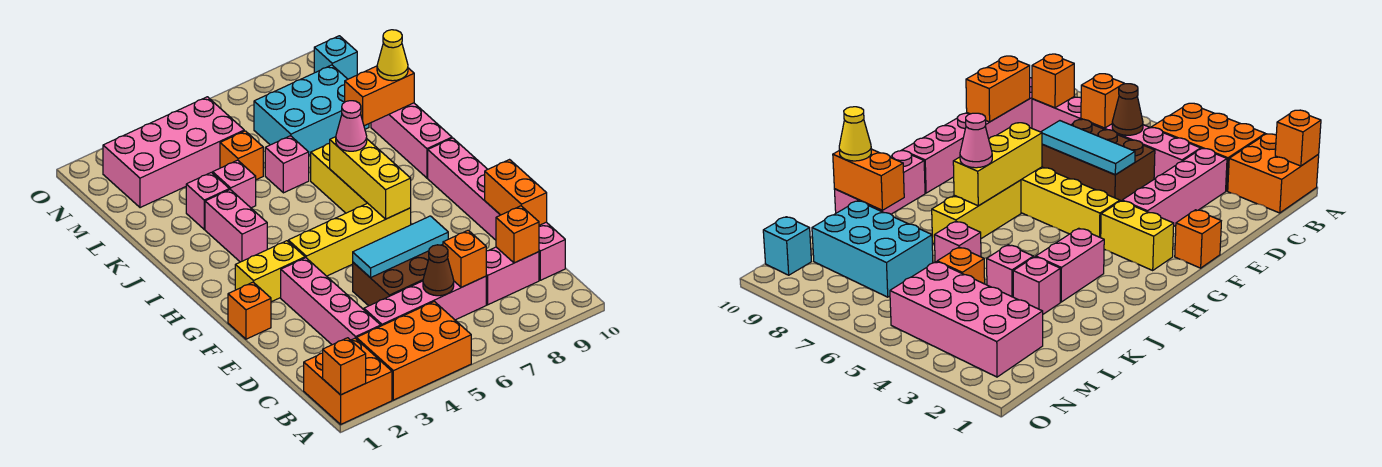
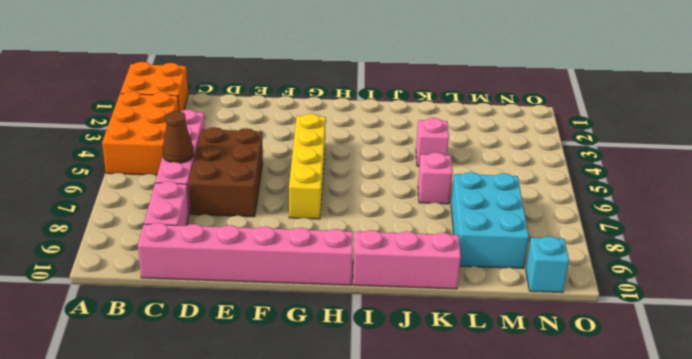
none -> pink brick C3:F3 level 1
none -> orange brick F1 level 1
none -> yellow brick G2:G3 level 1
none -> yellow brick H7:J7 level 1

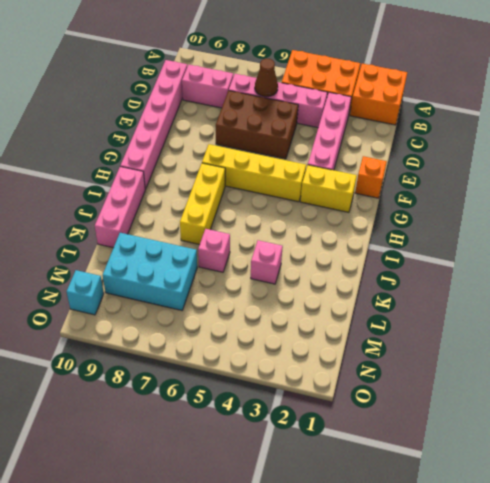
none -> pink brick I3:J3 level 1
none -> pink brick K3 level 1
none -> orange brick L5 level 1
none -> pink brick M2:N5 level 1

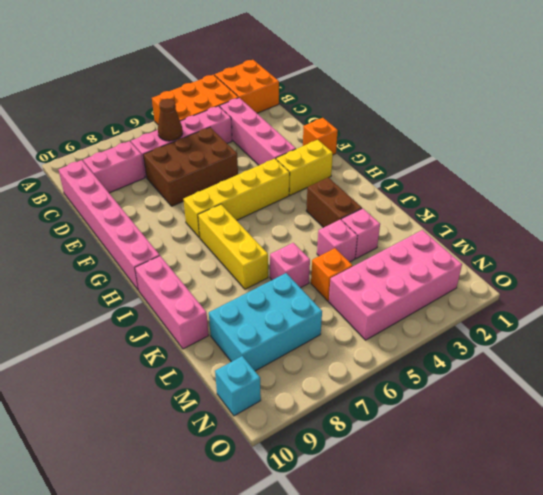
brown brick I3:J3 level 1 -> pink brick I3:J3 level 1
none -> orange brick A1 level 2
none -> orange brick C7 level 2
none -> orange brick C9 level 2
none -> orange brick D10:E10 level 2

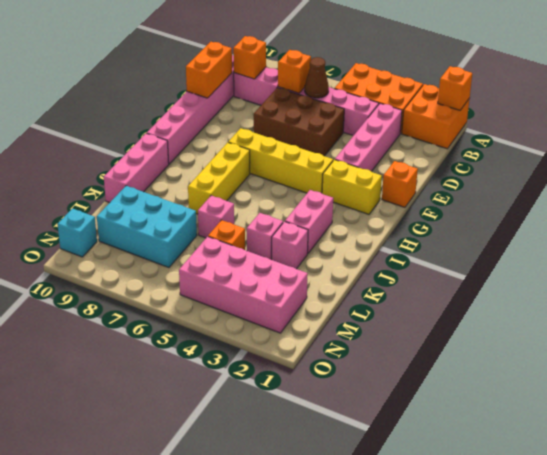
none -> cyan tile E5:E7 level 2
none -> yellow brick G7:I7 level 2
none -> orange brick K9:K10 level 2
none -> pink cone I7 level 3

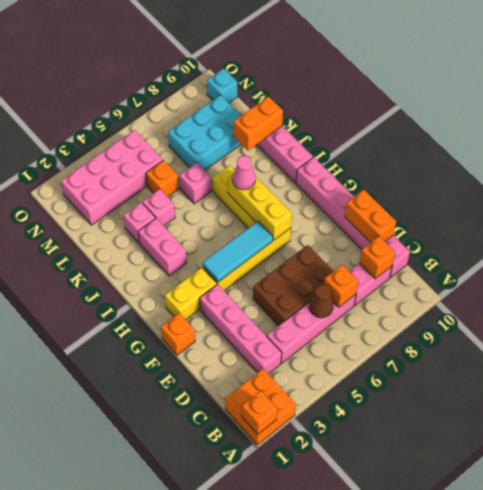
cyan tile G4:G6 level 2 -> cyan tile E5:E7 level 2
none -> orange brick A3:B5 level 1
none -> yellow cone K10 level 3

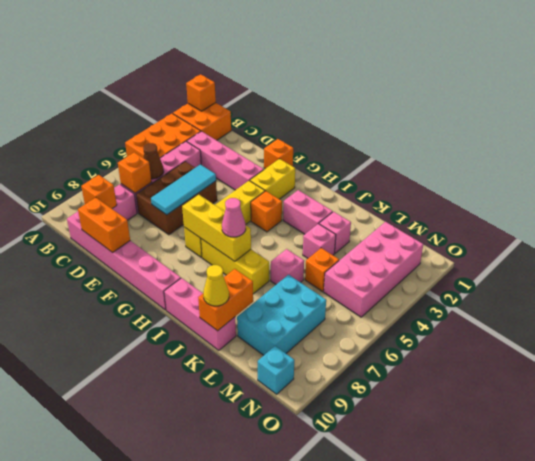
orange brick H4 level 1 -> none

